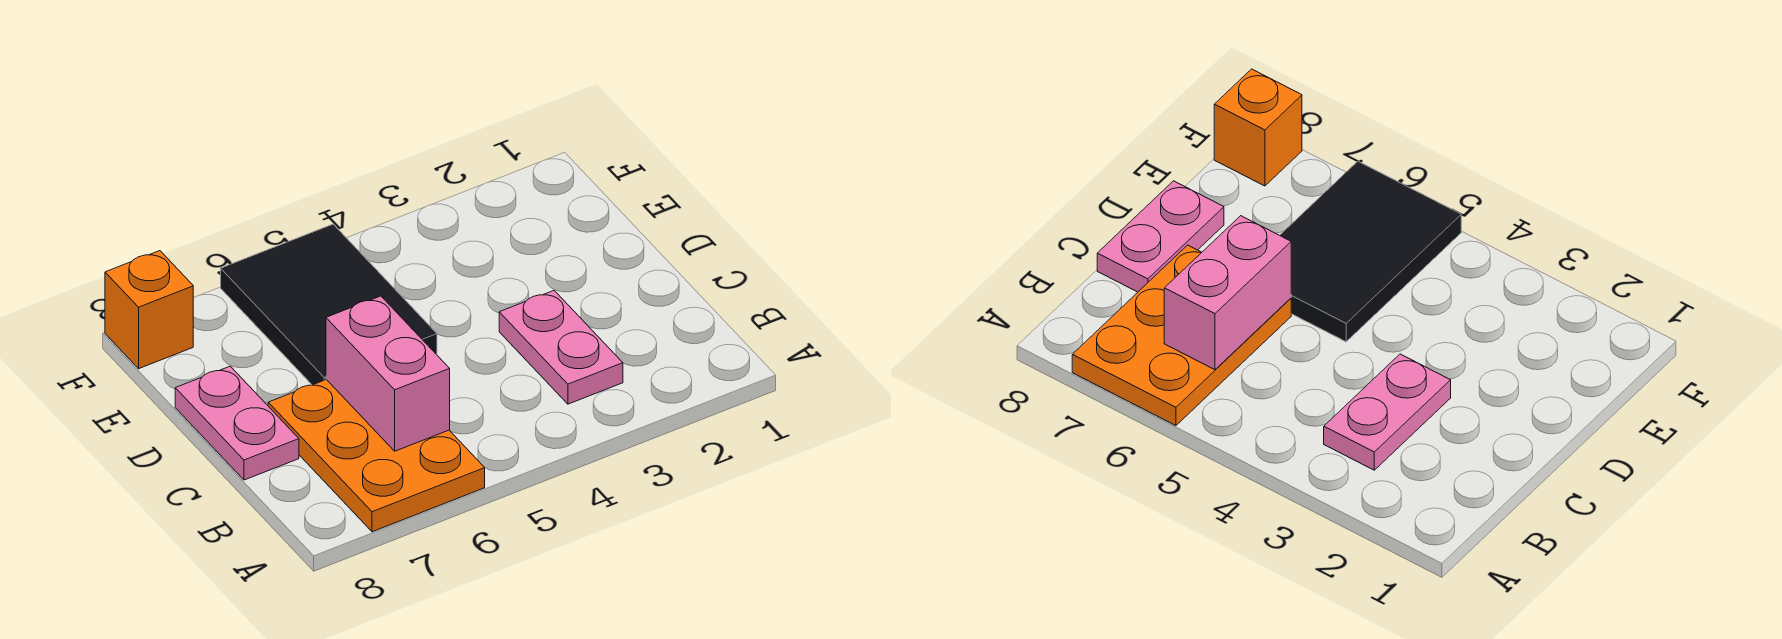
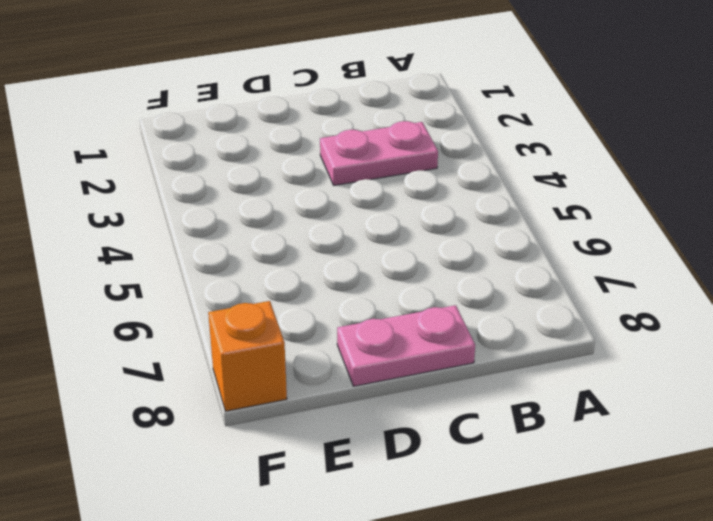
none -> orange plate A6:C7 level 1
none -> black tile D5:F6 level 1

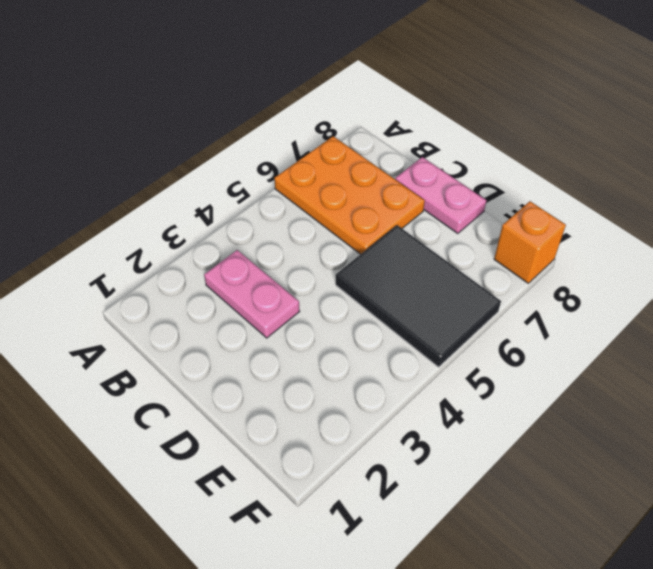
none -> pink brick B6:C6 level 2

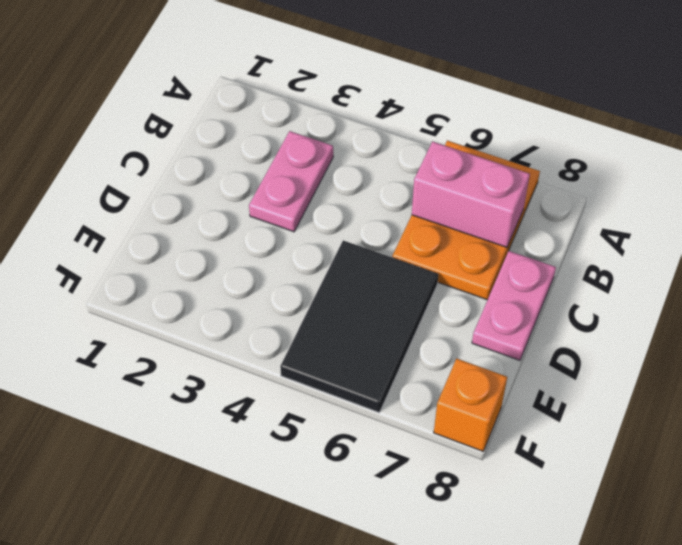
pink brick B6:B7 level 2 -> pink brick B6:C6 level 2

